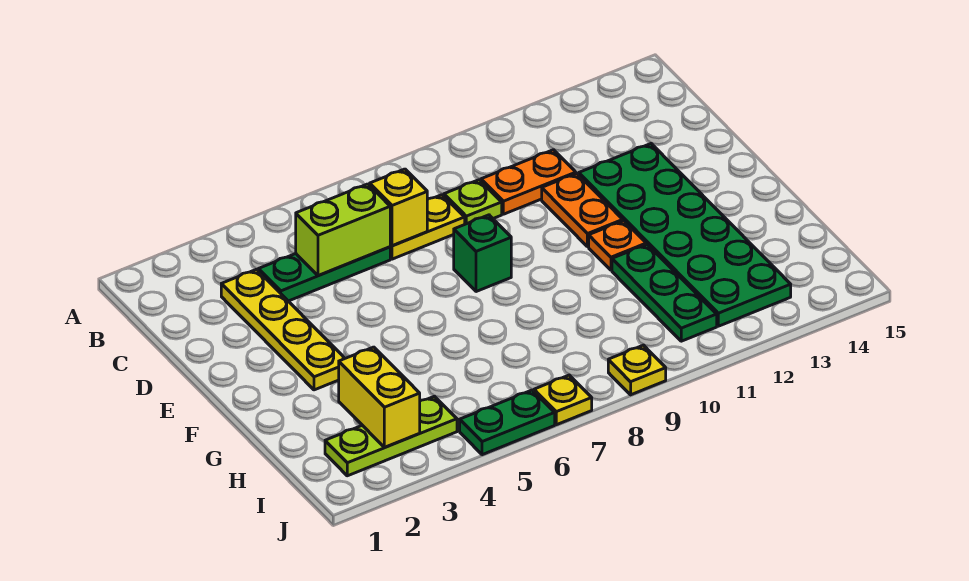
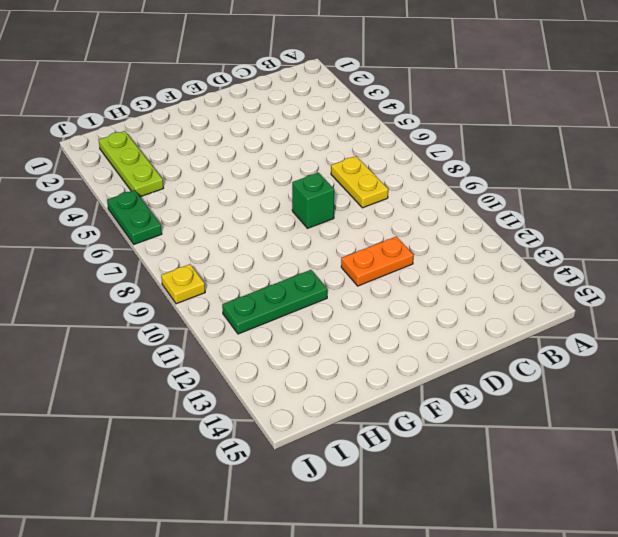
none -> yellow plate C3:F3 level 1
none -> green plate C4:C6 level 1
none -> lime plate C9 level 1

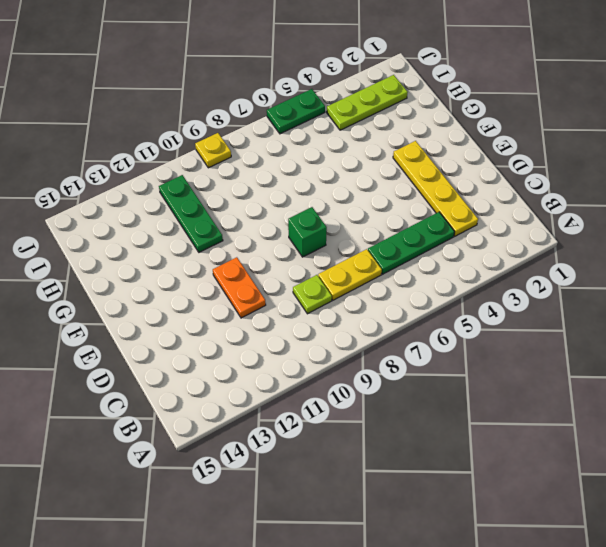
none -> orange plate C10:C11 level 1
none -> green plate D12:I13 level 1
none -> orange plate F11 level 1

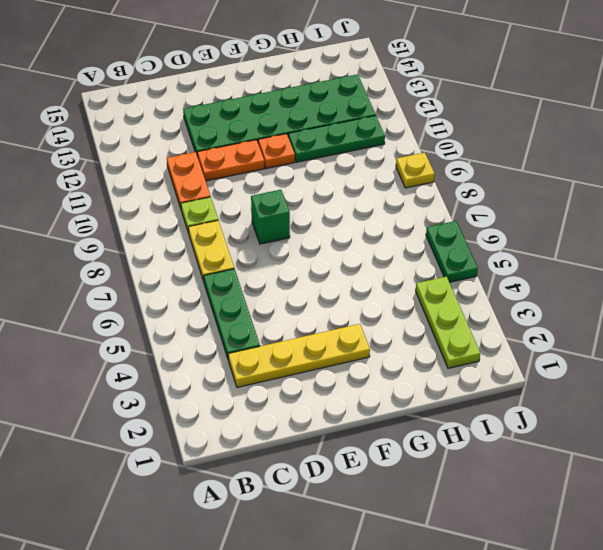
none -> yellow plate J7 level 1
none -> lime brick C5:C6 level 2
none -> yellow brick C7 level 2

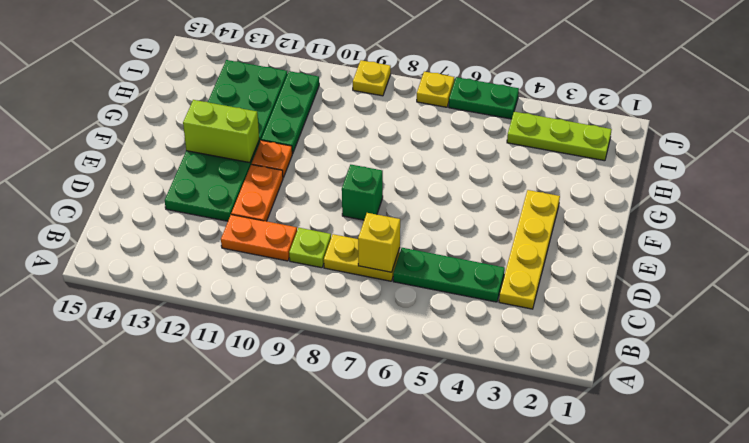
lime brick F12:F13 level 2 -> lime brick C5:C6 level 2
none -> yellow brick H3:I3 level 2

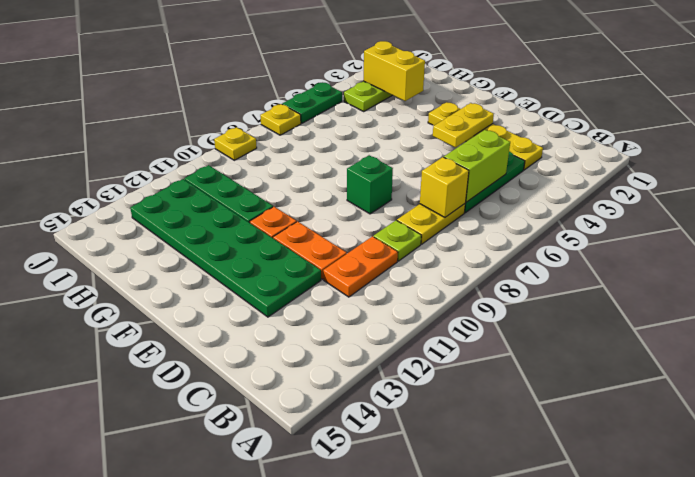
yellow plate E3:E4 level 2 -> none

